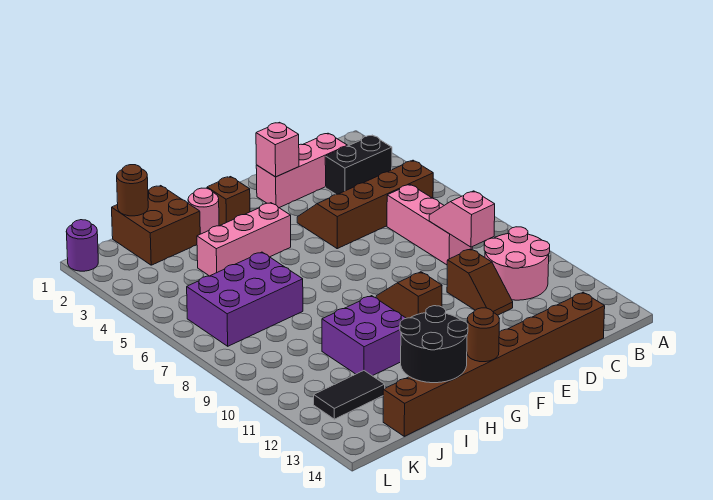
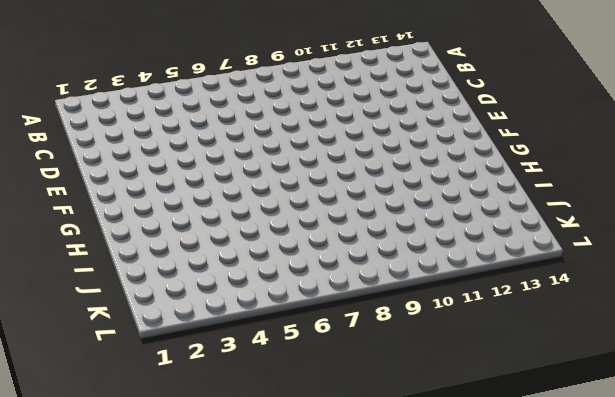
none -> black brick B3:C3 level 1
none -> brown slope B4:E5 level 1 top 5
none -> pink round brick B10:C11 level 1

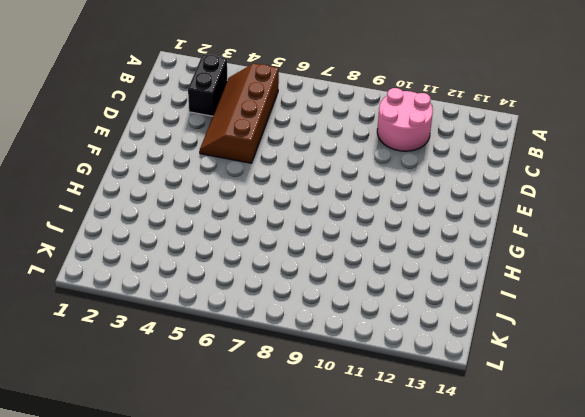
none -> pink brick C2:E2 level 1
none -> pink brick C6:C8 level 1
none -> brown brick C14:J14 level 1

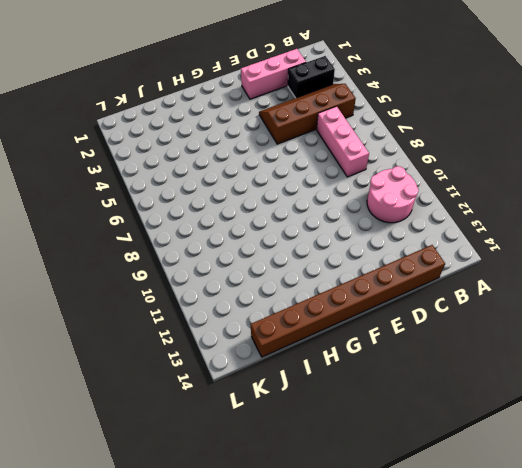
none -> brown slope D10:D11 level 1 top 10
none -> brown slope F9:F10 level 1 top 10
none -> brown brick G2 level 1

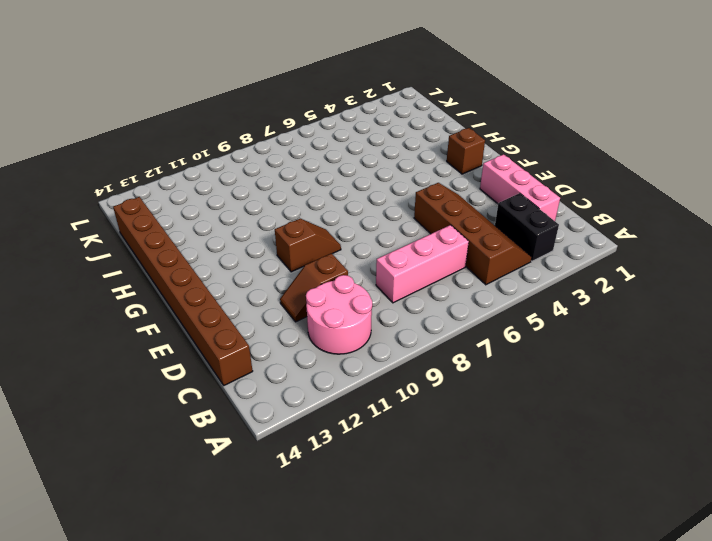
none -> pink brick G4:I4 level 1
none -> pink round brick H2 level 1
none -> purple brick H10:I11 level 1

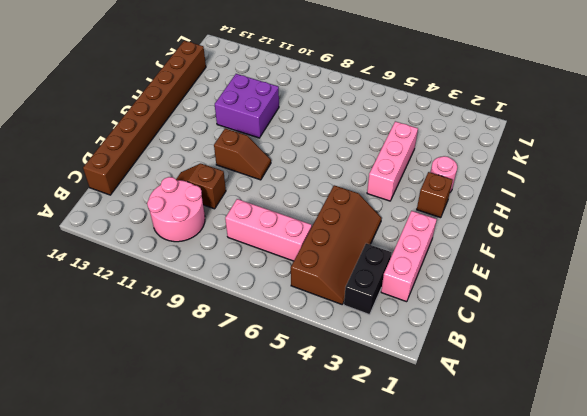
none -> brown brick I1:J2 level 1
none -> purple brick I6:K7 level 1
none -> black tile J12:K12 level 1

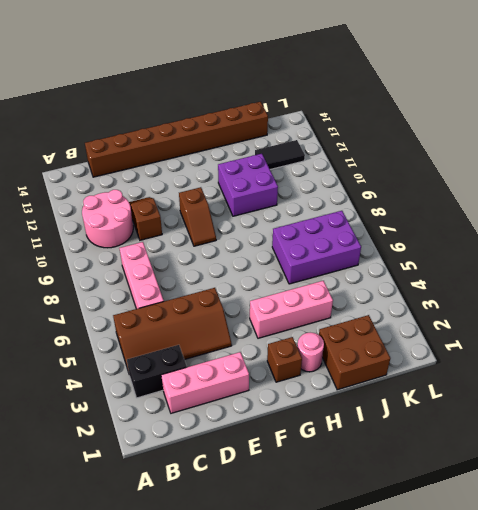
none -> purple round brick L1 level 1
none -> pink slope C8:C9 level 2 top 9
none -> pink brick E2 level 2

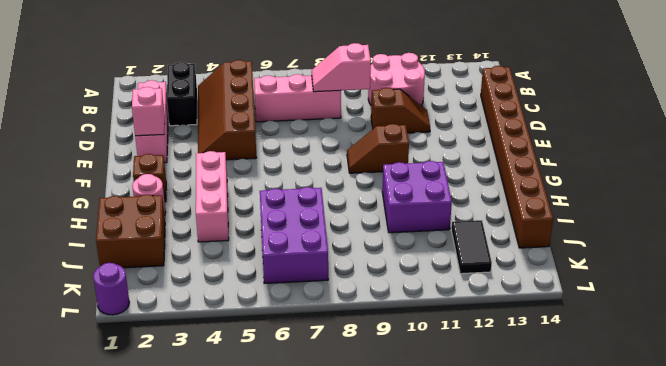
none -> brown round brick G14 level 2
none -> black round brick H13:I14 level 2
none -> brown round brick J1 level 2

